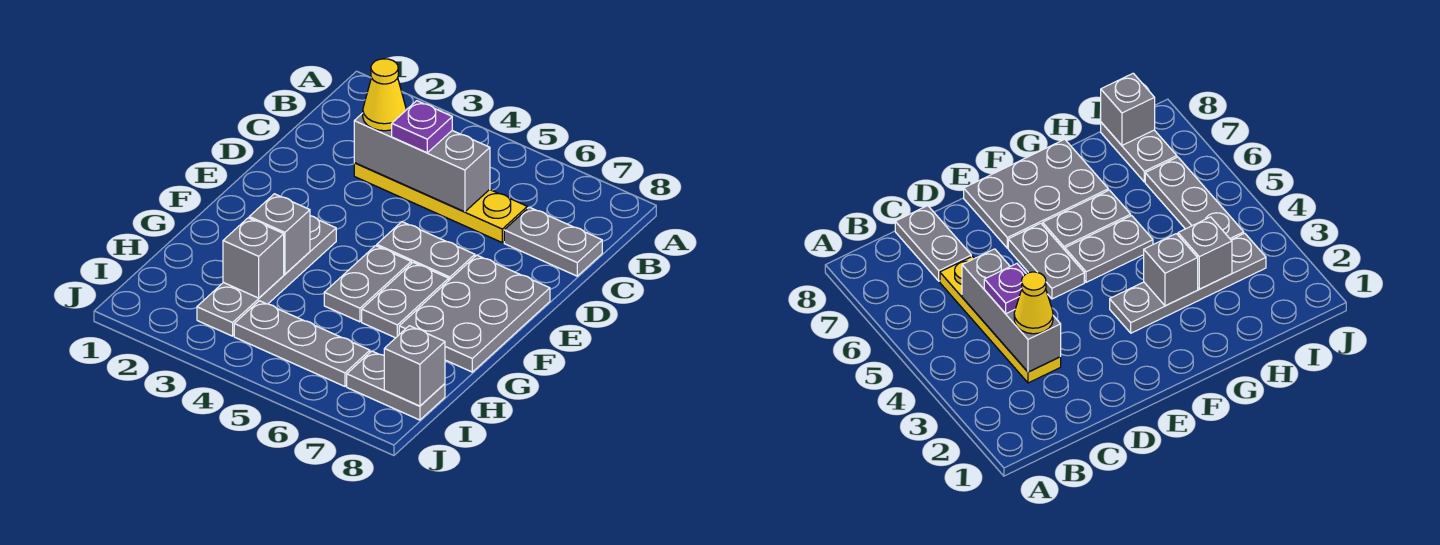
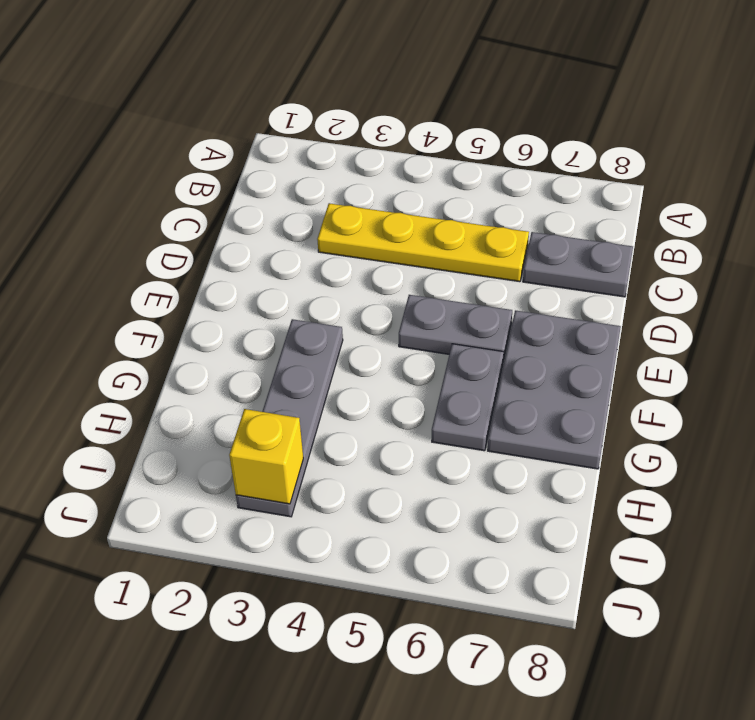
yellow brick I3 level 2 -> none
none -> grey plate F5:G5 level 1
none -> grey plate I4:I6 level 1
none -> grey plate I7:I8 level 1

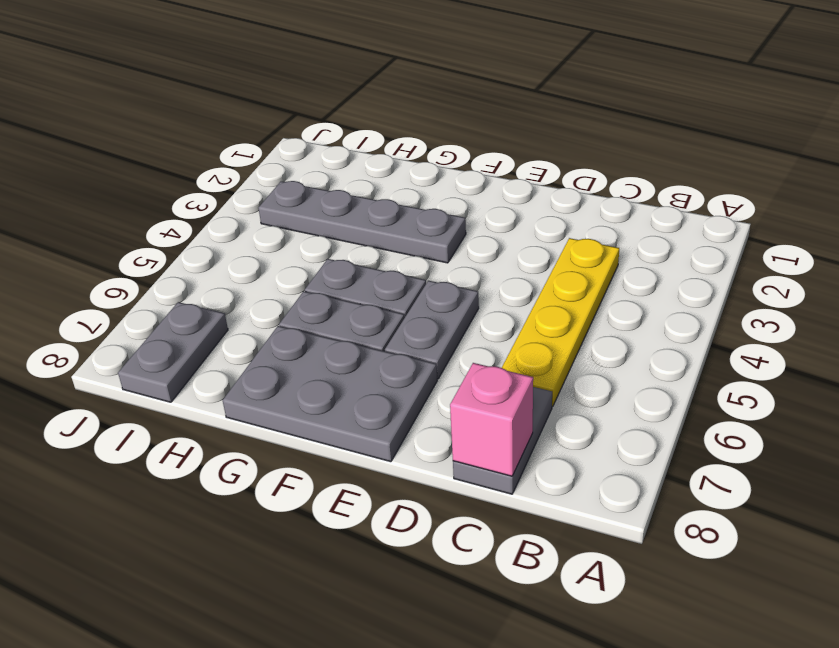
pink brick C8 level 2 -> none
none -> grey plate I4:I6 level 1
none -> grey brick C3:C5 level 2
none -> grey brick G3 level 2

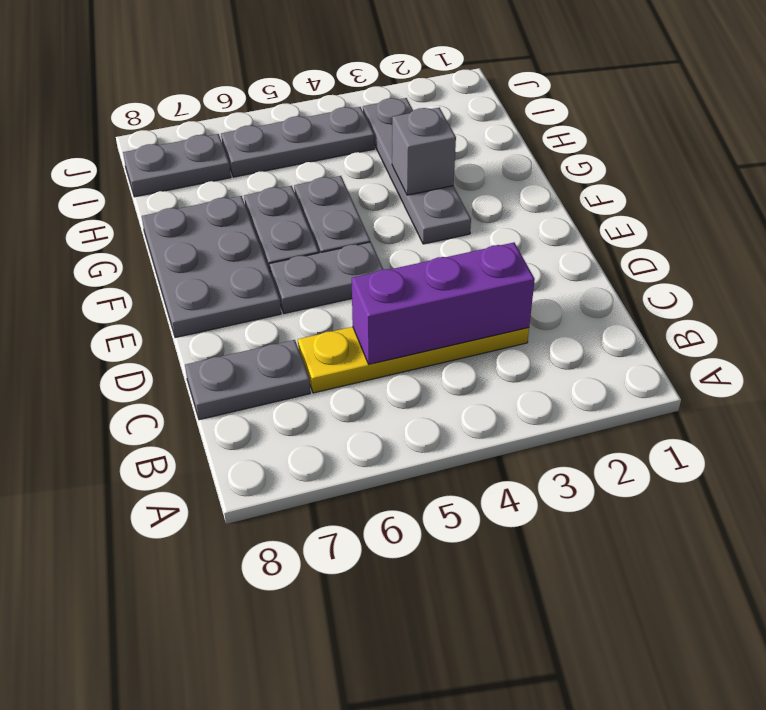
purple brick C3:C5 level 2 -> grey brick C3:C5 level 2
none -> grey brick H3 level 2
none -> grey brick I8 level 2
none -> yellow cone C3 level 3

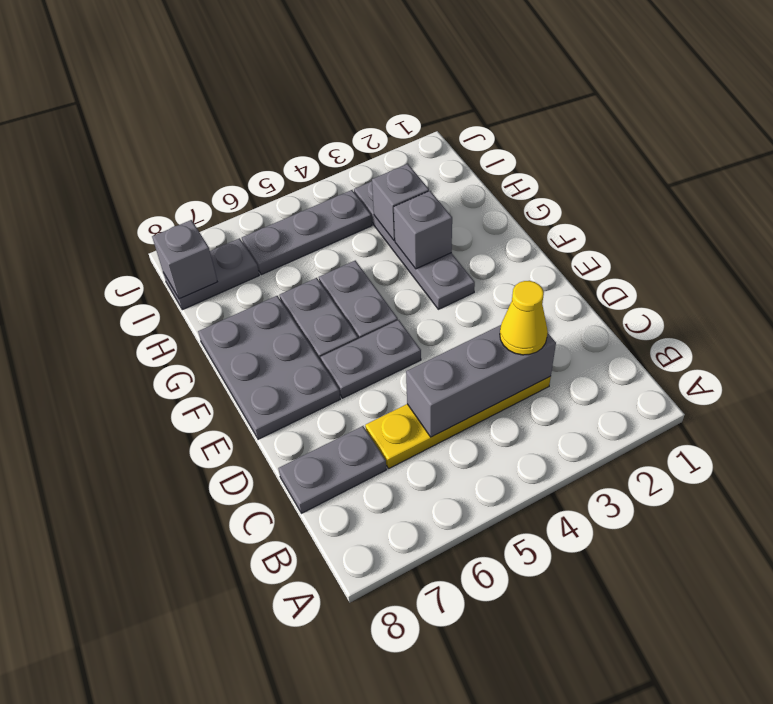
none -> purple plate C4 level 3

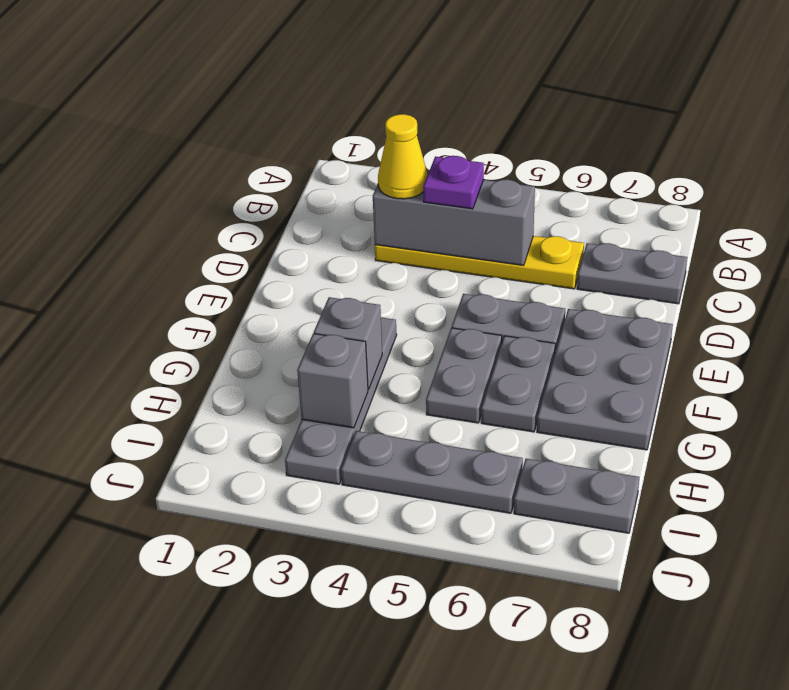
none -> grey brick I8 level 2

